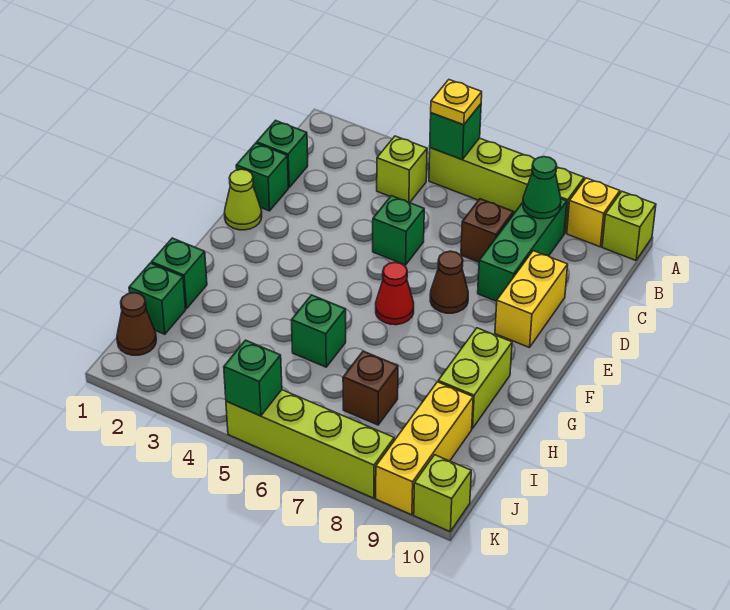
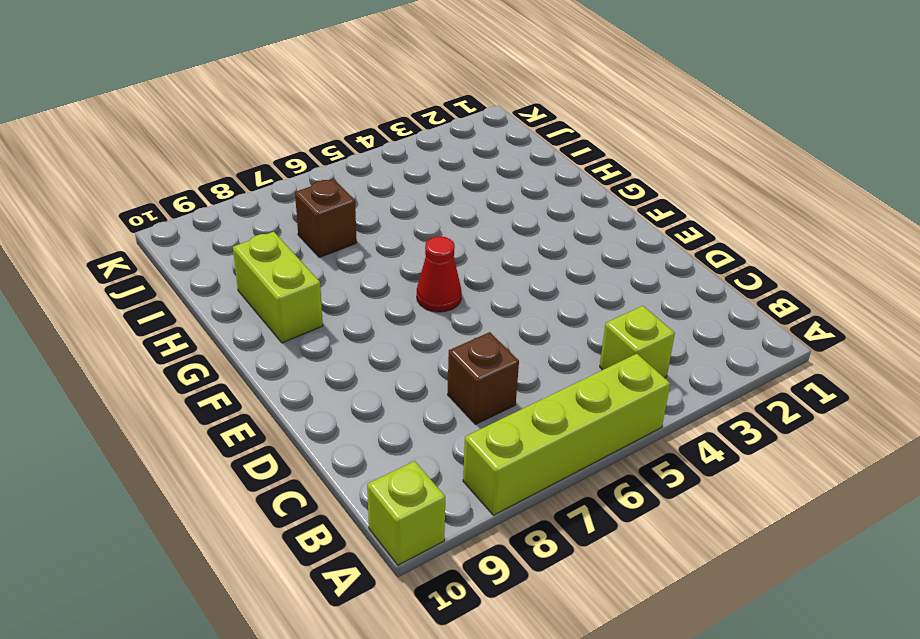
none -> yellow brick A9 level 1
none -> green brick B8:D8 level 1
none -> green brick C1 level 1

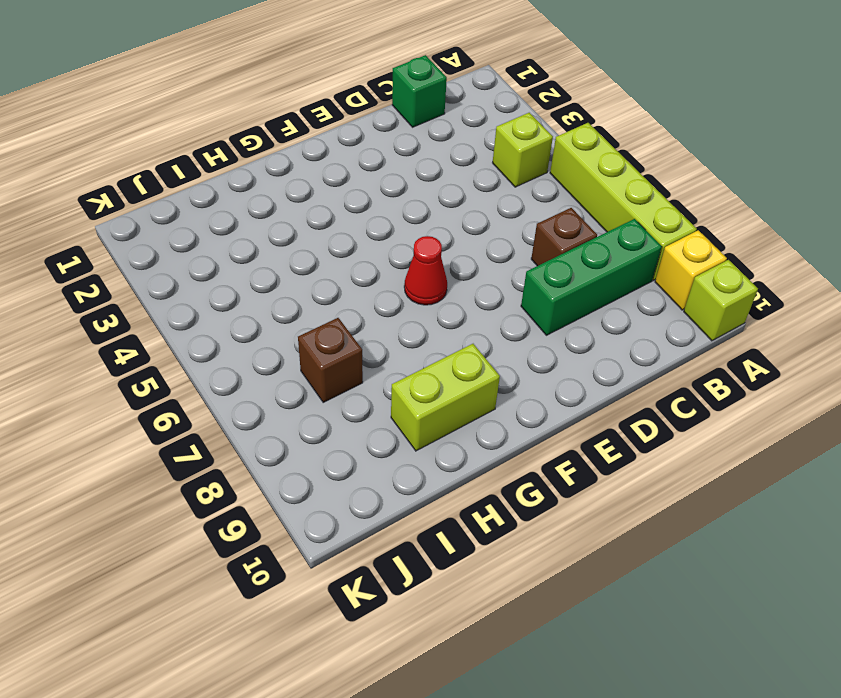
none -> green brick D1 level 1
none -> green brick D5 level 1
none -> yellow brick D9:E9 level 1

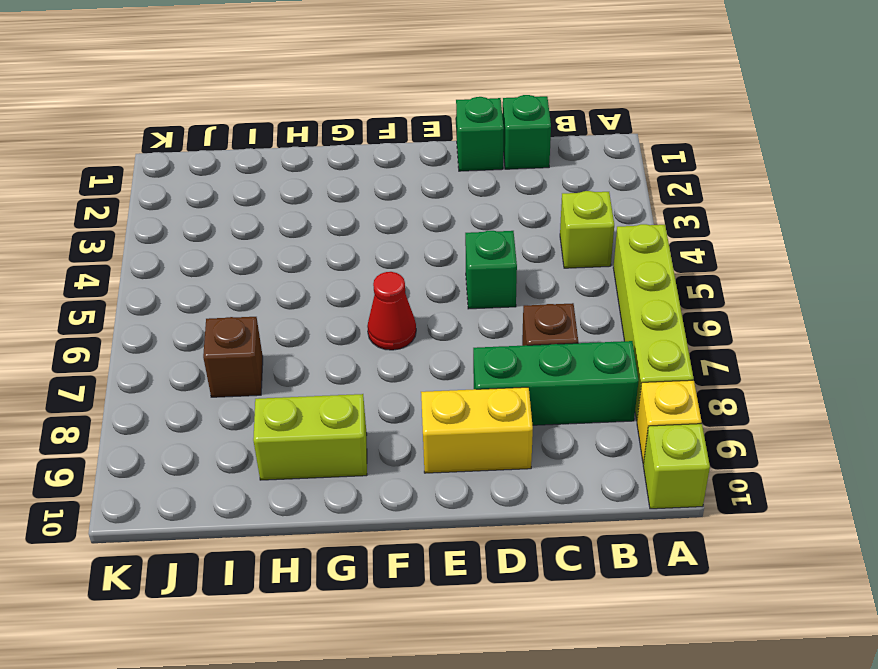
none -> lime cone E1 level 1
none -> brown cone E7 level 1
none -> green brick H1 level 1

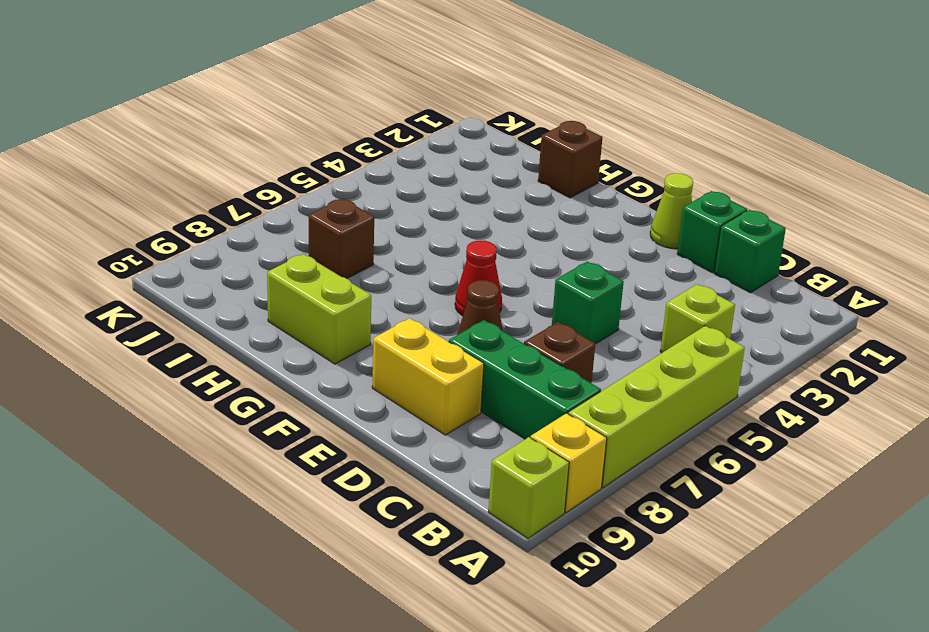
brown brick H1 level 1 -> green brick H1 level 1
none -> green brick H5 level 1
none -> green brick I1 level 1
none -> yellow brick I9:K9 level 1

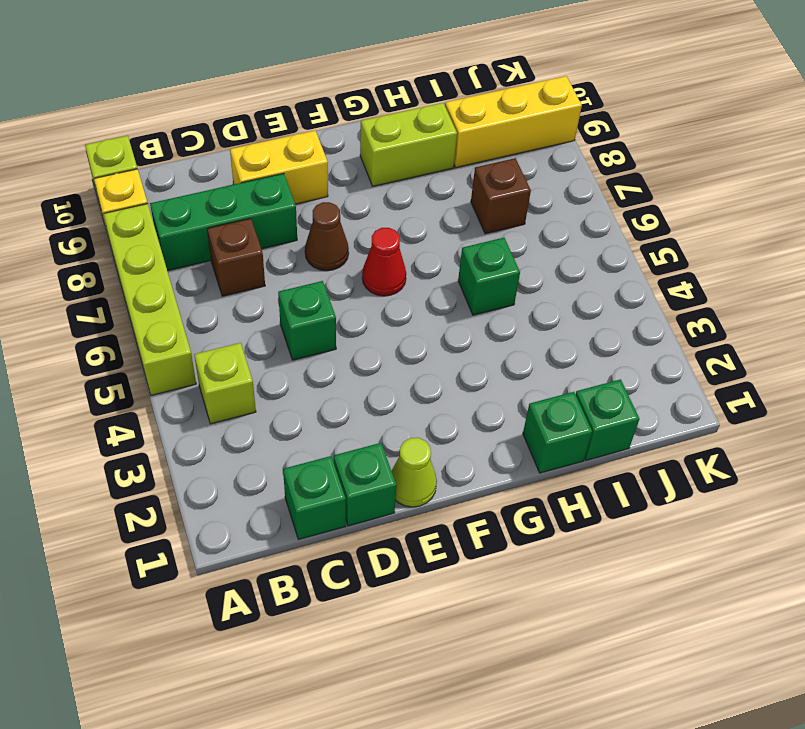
none -> brown cone J1 level 1
none -> lime brick K5:K8 level 1
none -> lime brick K10 level 1

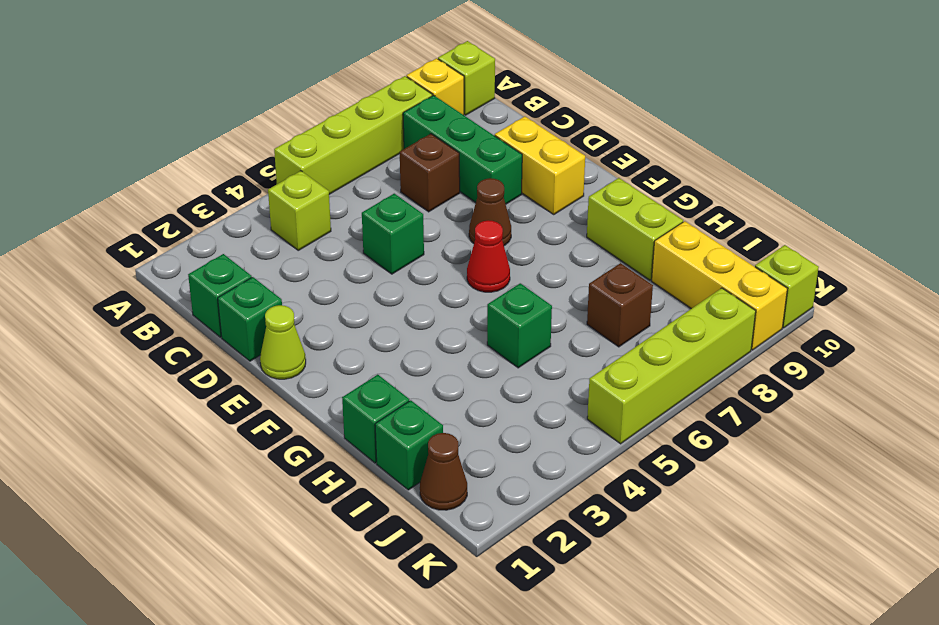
none -> green brick A5 level 2
none -> green cone B8 level 2
none -> green brick K5 level 2

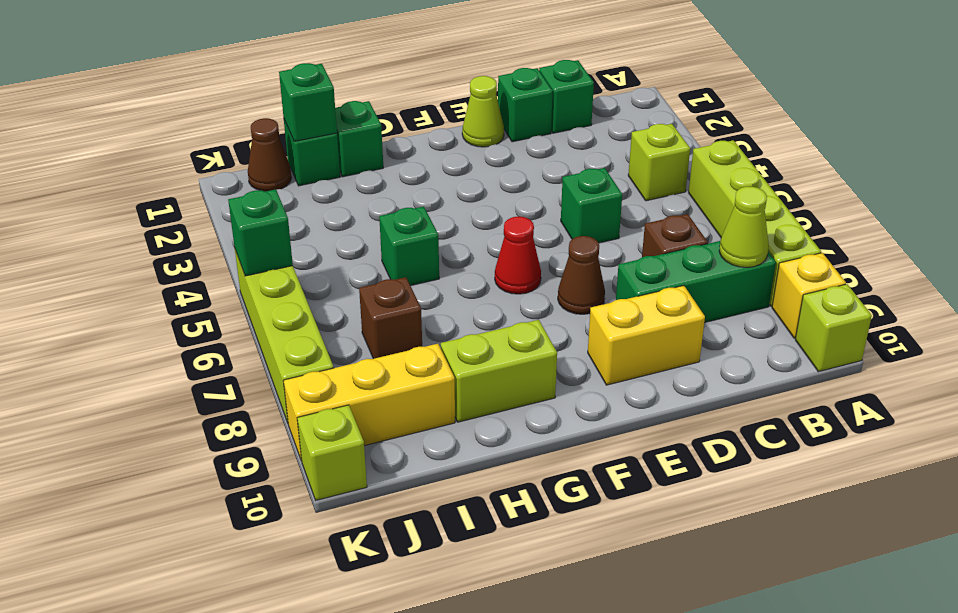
lime cone B8 level 2 -> green cone B8 level 2
green brick I1 level 2 -> green brick A5 level 2
none -> yellow plate A5 level 3

